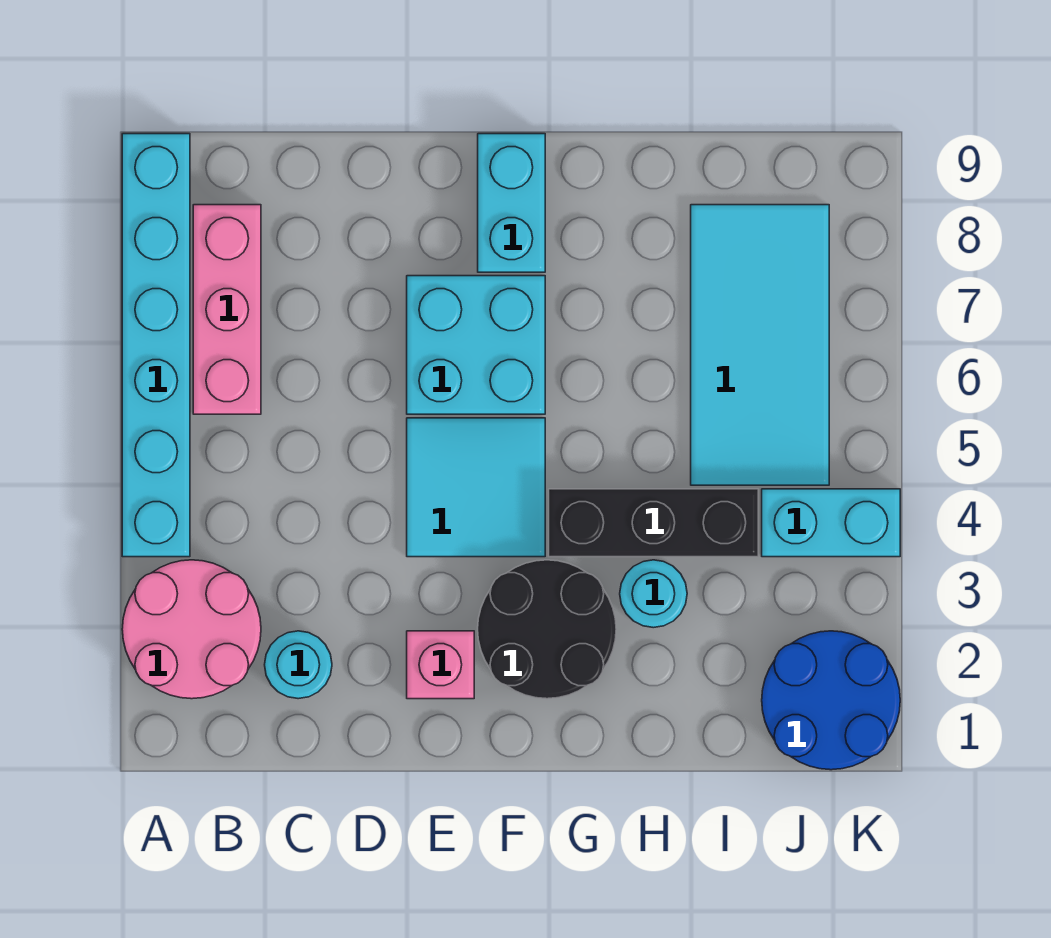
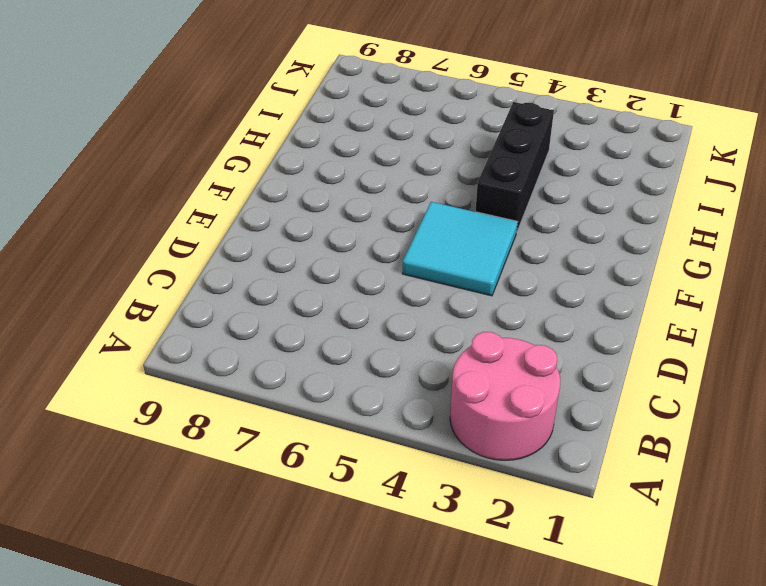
none -> cyan brick A4:A9 level 1
none -> pink brick B6:B8 level 1
none -> cyan round brick C2 level 1

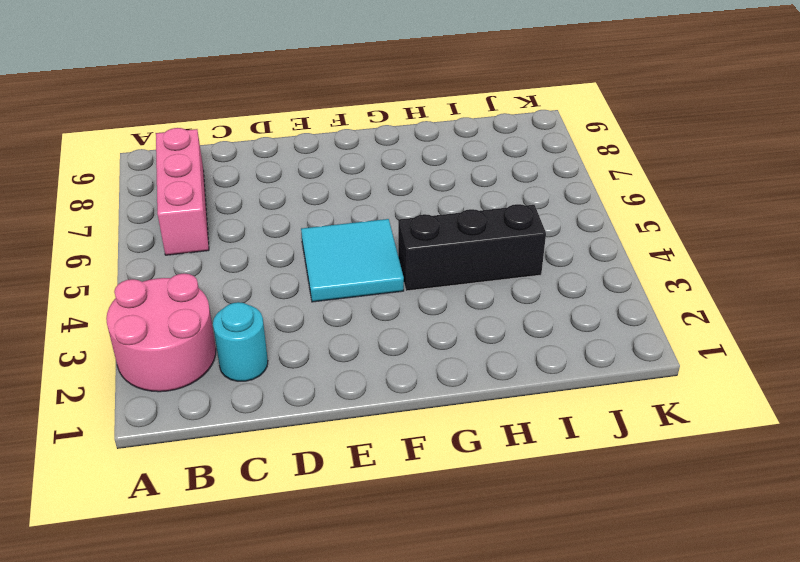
none -> cyan brick A4:A9 level 1
none -> pink brick E2 level 1
none -> cyan brick E6:F7 level 1

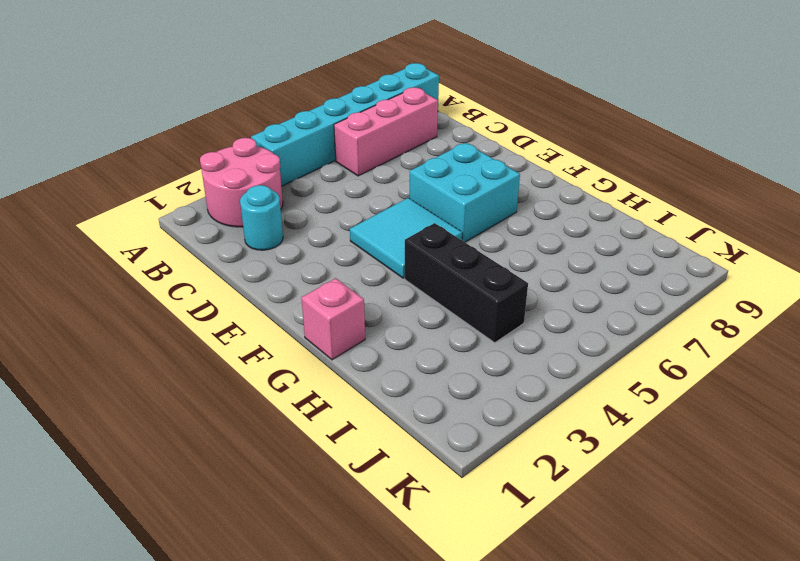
pink brick G1 level 1 -> pink brick E2 level 1
none -> black round brick F2:G3 level 1
none -> cyan brick F8:F9 level 1
none -> cyan round brick H3 level 1

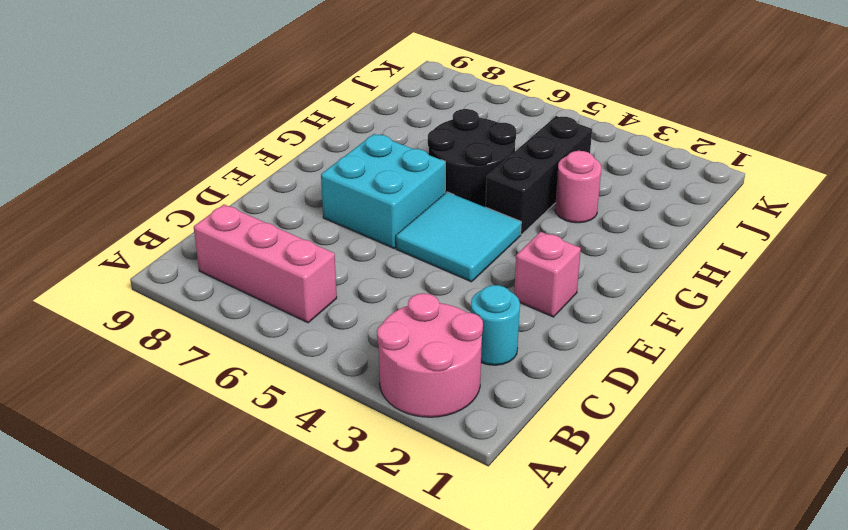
black round brick G5:H6 level 1 -> black round brick F2:G3 level 1
pink round brick H3 level 1 -> cyan round brick H3 level 1
none -> cyan brick A4:A9 level 1
none -> cyan brick F8:F9 level 1
none -> cyan tile I5:J8 level 1

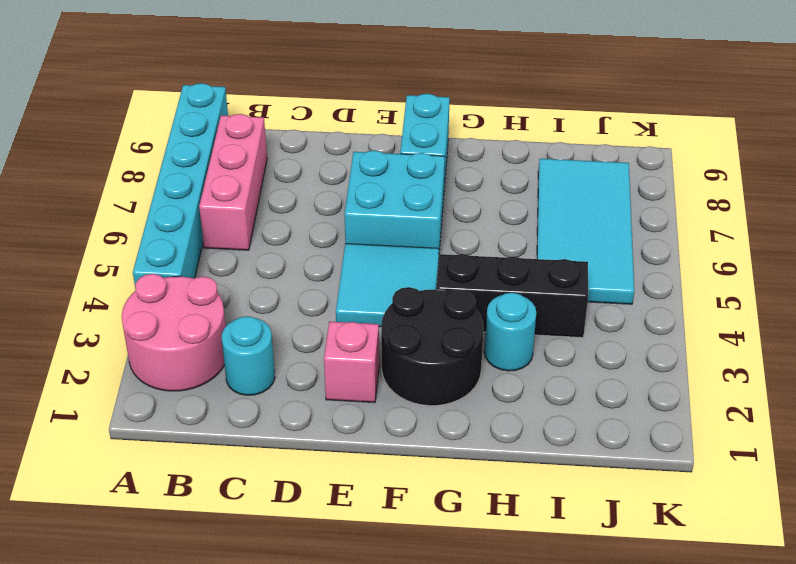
none -> blue round brick J1:K2 level 1
none -> cyan brick J4:K4 level 1

